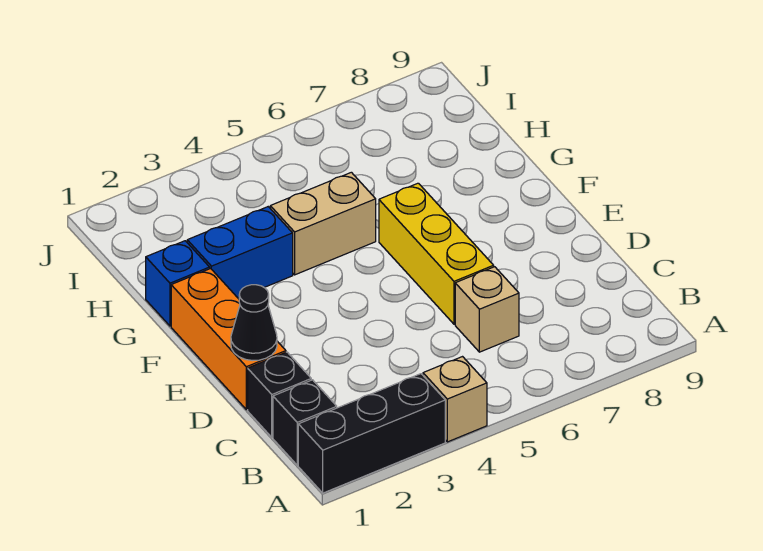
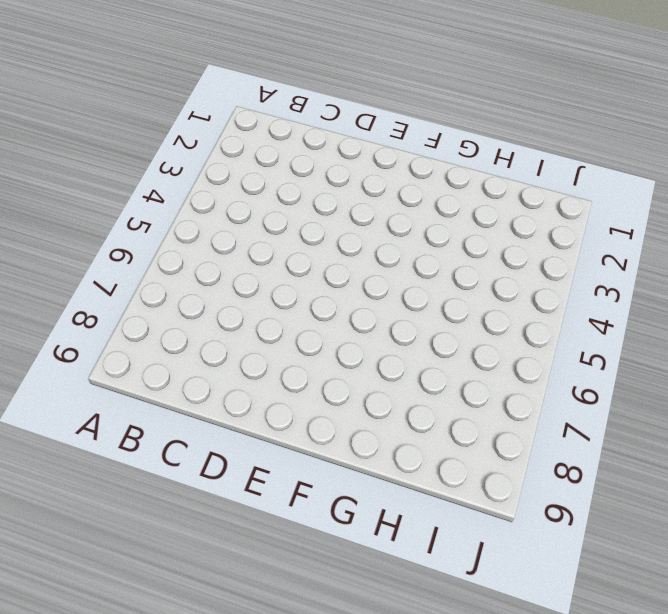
none -> black brick A1:A3 level 1
none -> tan brick A4 level 1

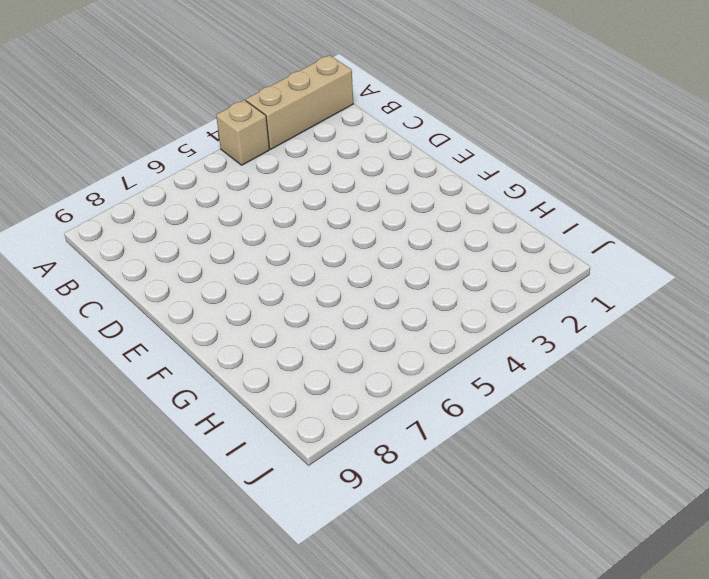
tan brick A1:A3 level 1 -> black brick A1:A3 level 1
none -> black brick B1 level 1
none -> black brick C1 level 1

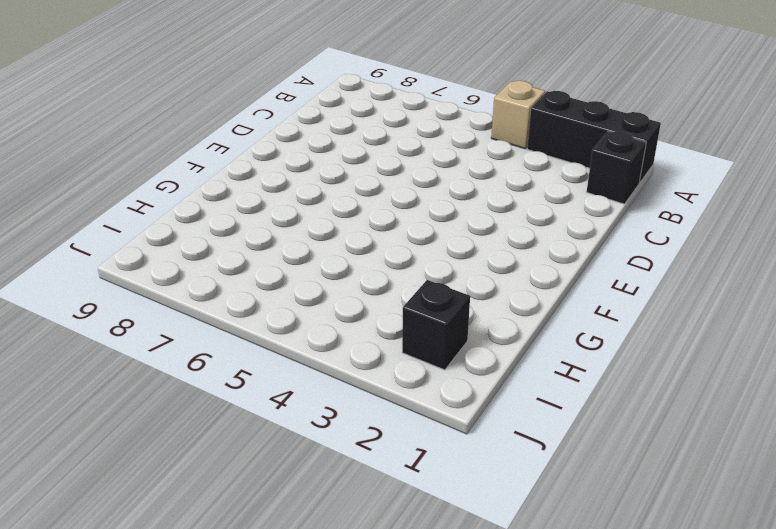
black brick I2 level 1 -> black brick C1 level 1
none -> tan brick C6 level 1
none -> orange brick D1:F1 level 1

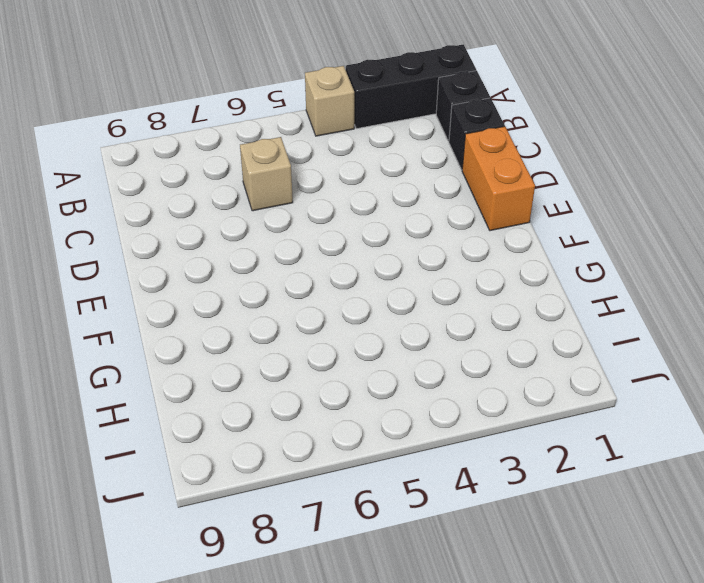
orange brick D1:E1 level 1 -> orange brick D1:F1 level 1
none -> yellow brick D6:F6 level 1
none -> blue brick G1 level 1

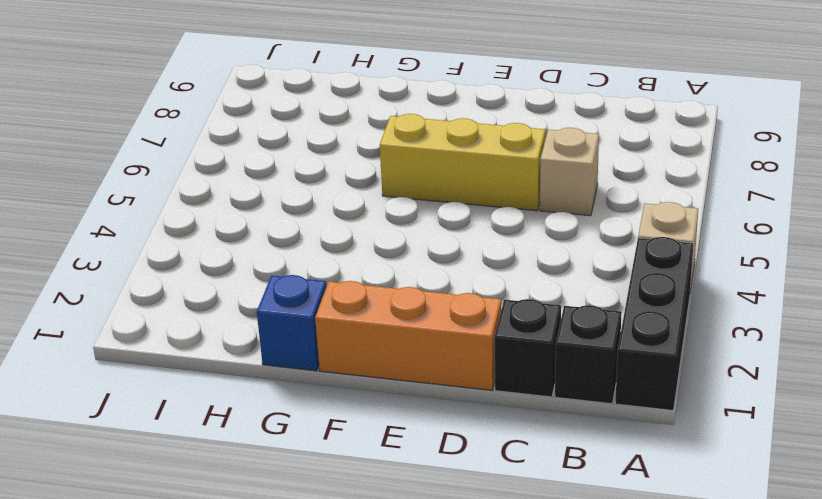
none -> blue brick G2:G3 level 1
none -> tan brick G4:G5 level 1

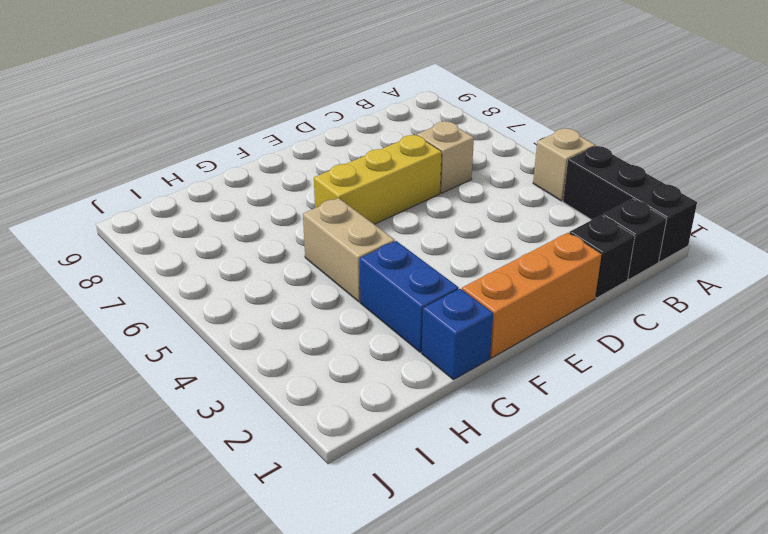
none -> black cone D1 level 2

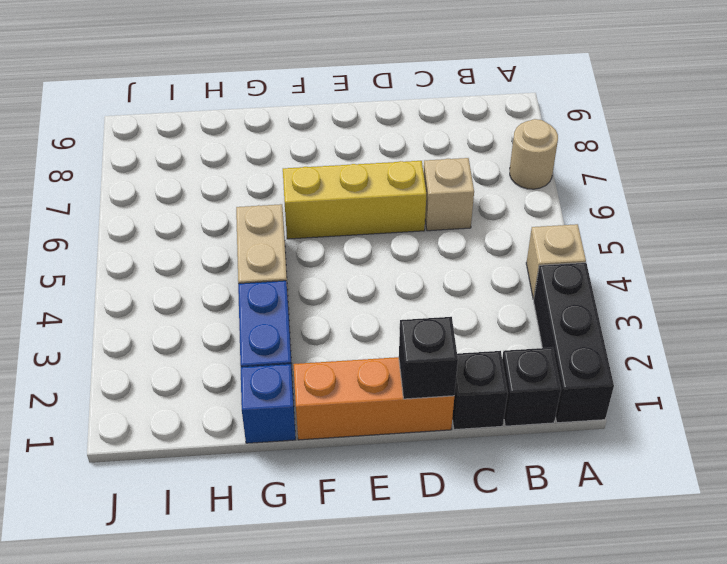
tan round brick A7 level 1 -> none
black brick D1 level 2 -> black cone D1 level 2

